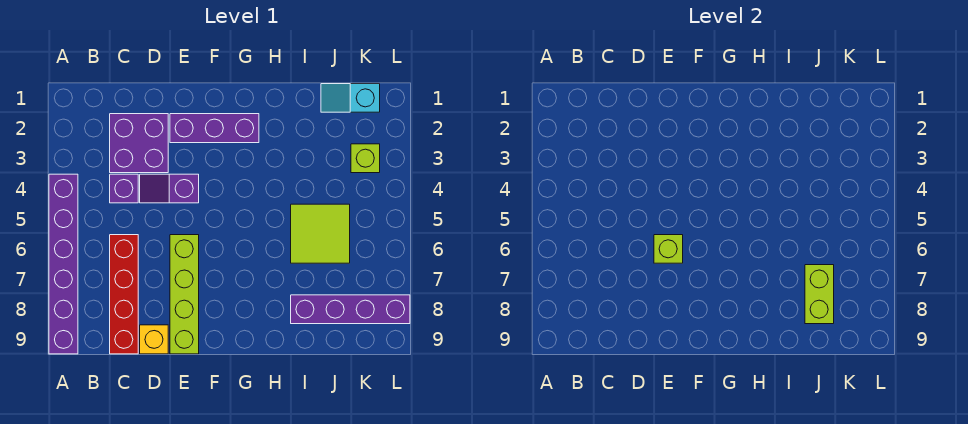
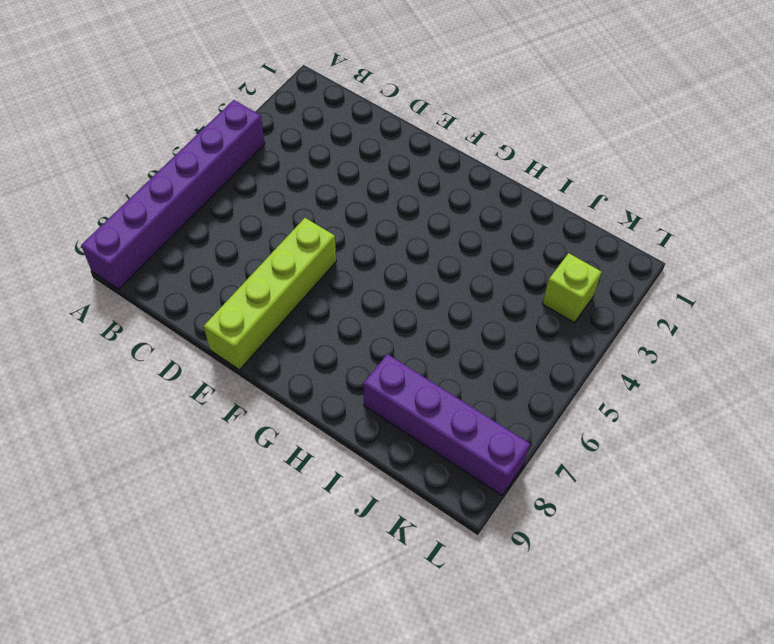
none -> purple brick C2:D3 level 1
none -> purple brick C4 level 1
none -> red brick C6:C9 level 1

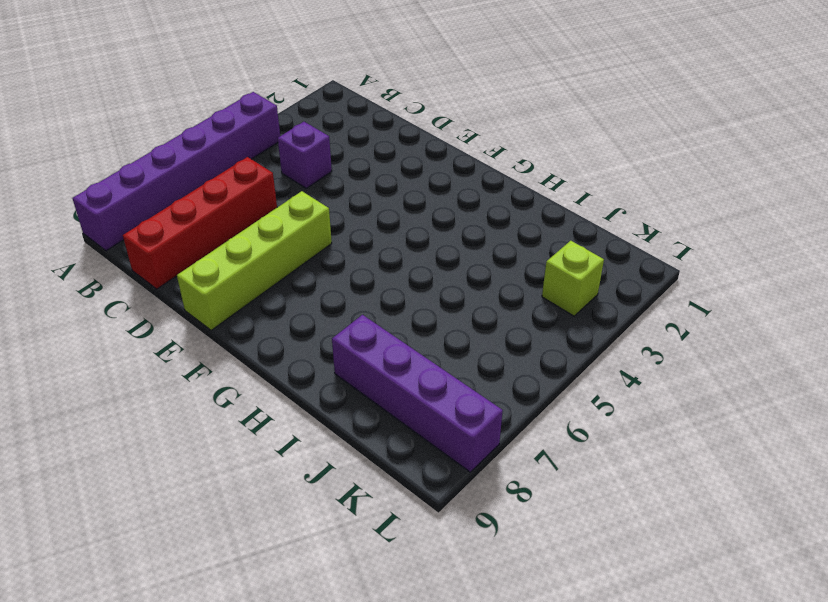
none -> purple brick C2:D3 level 1
none -> purple slope D4:E4 level 1 top E
none -> yellow brick D9 level 1

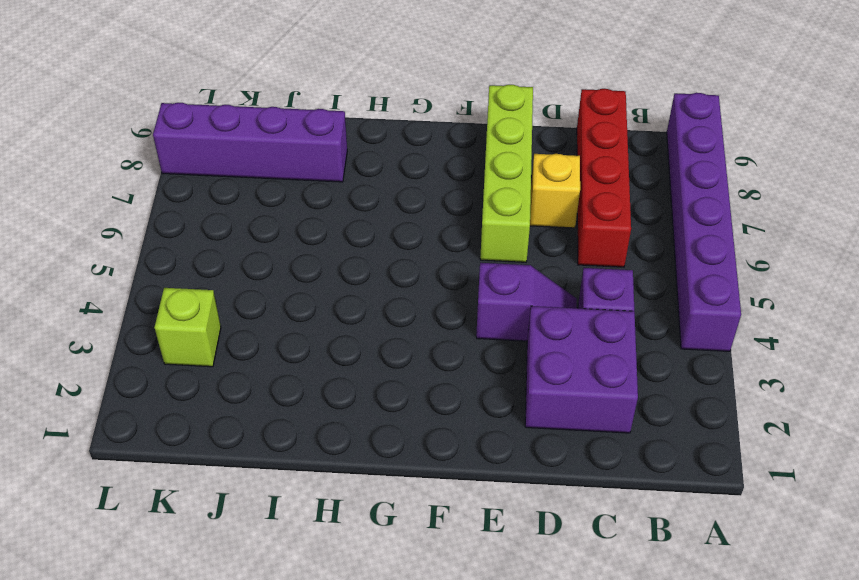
yellow brick D7 level 1 -> yellow brick D9 level 1
none -> purple brick E2:G2 level 1
none -> lime tile I5:J6 level 1
none -> cyan slope J1:K1 level 1 top K

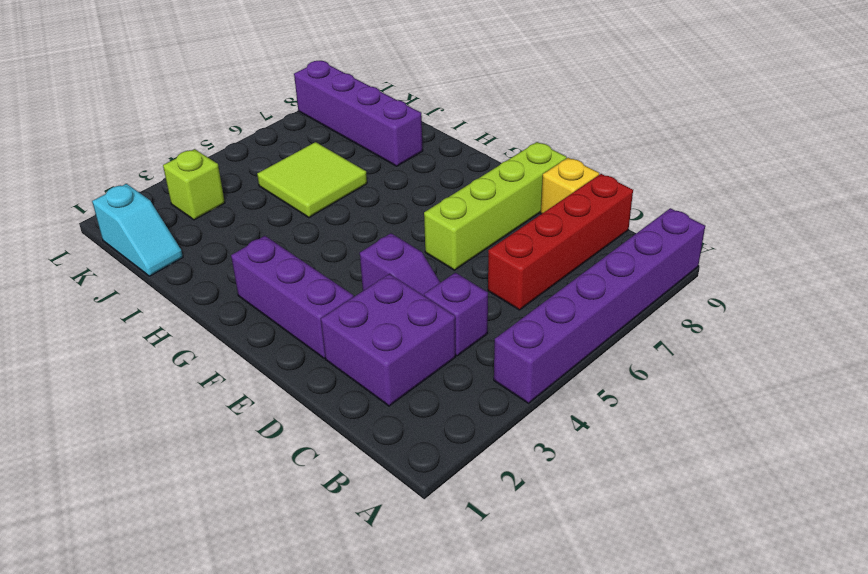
none -> lime brick E6 level 2
none -> lime brick J7:J8 level 2

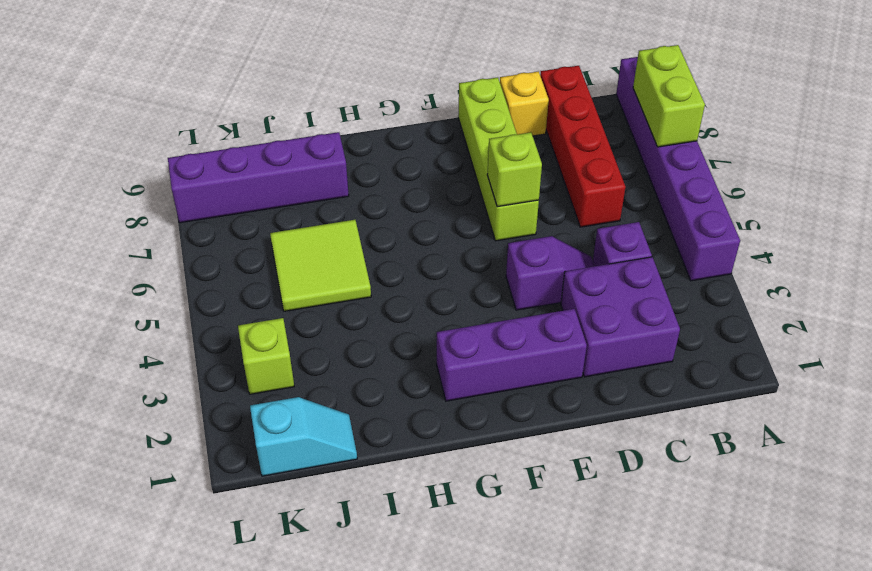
lime brick A7:A8 level 2 -> lime brick J7:J8 level 2

